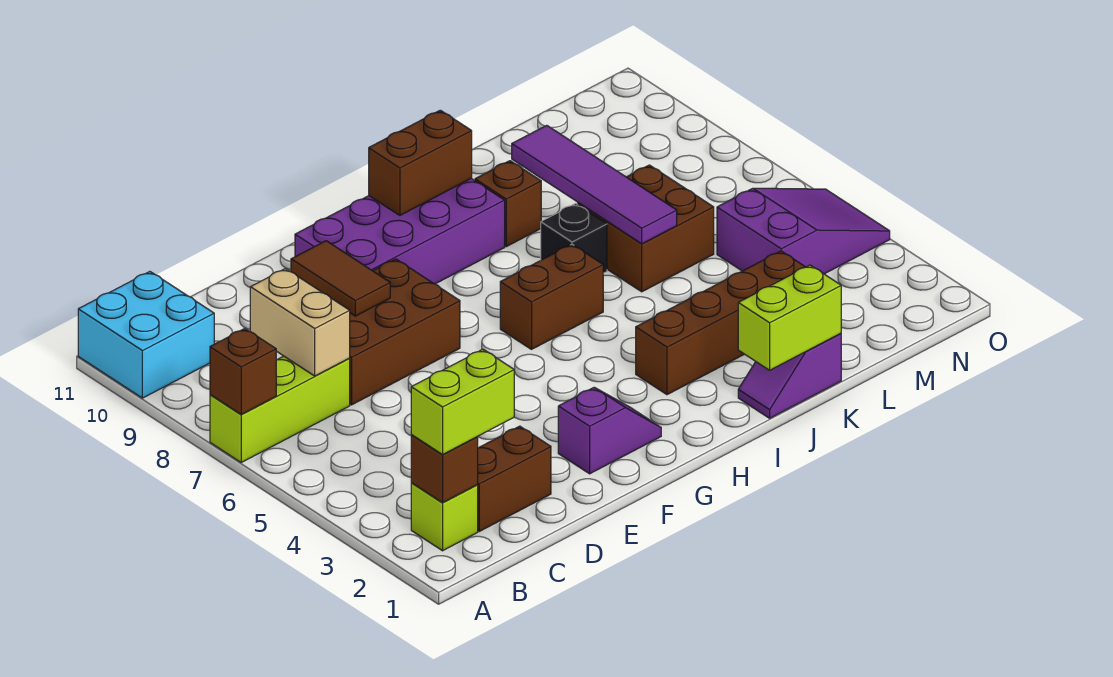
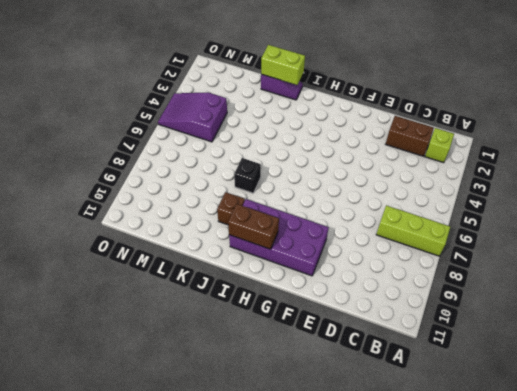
none -> cyan brick A10:B11 level 1
none -> brown brick D7:F8 level 1
none -> purple slope F2:G2 level 1 top F

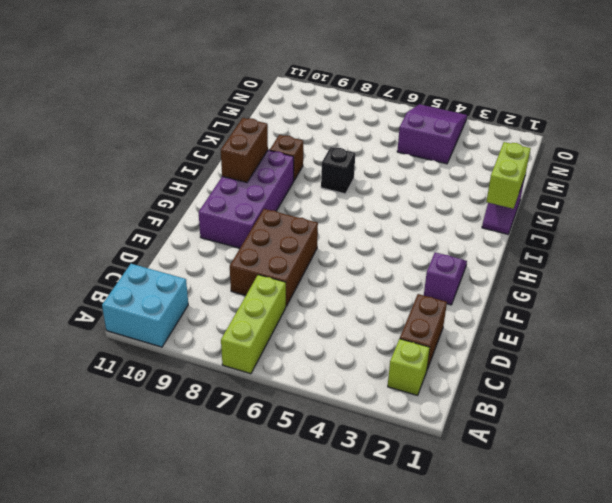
none -> brown brick H6:I6 level 1
none -> brown brick I3:L3 level 1
none -> brown brick K6:L7 level 1

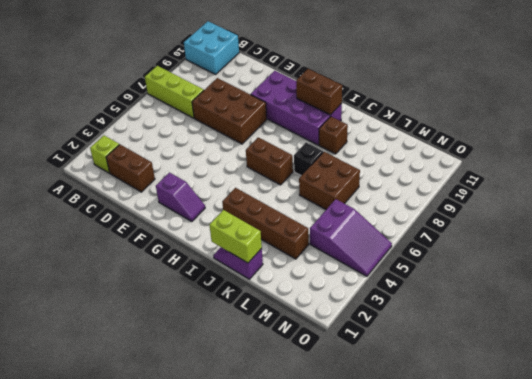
none -> brown brick A7 level 2
none -> brown brick B2 level 2
none -> tan brick C7:C8 level 2

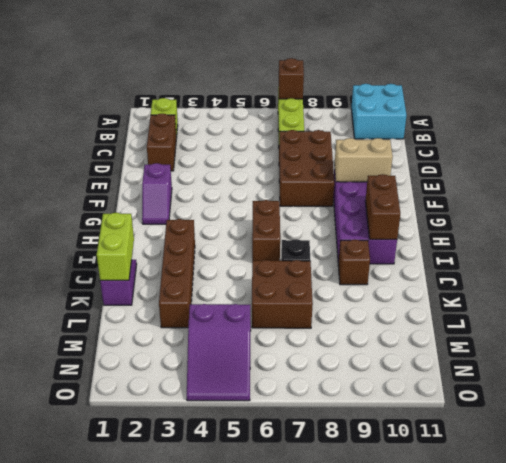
tan brick F9:F10 level 2 -> tan brick C7:C8 level 2
none -> brown brick B2 level 2
none -> brown tile E8:E9 level 2
none -> purple tile K6:K9 level 2

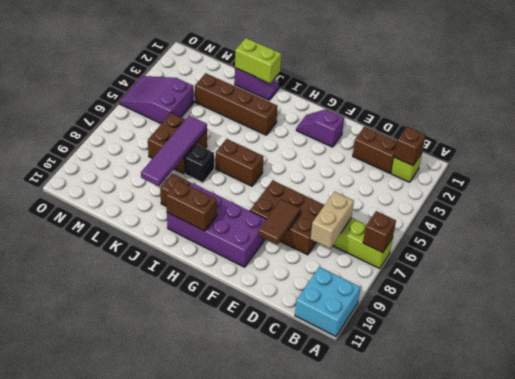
none -> lime brick B2:C2 level 3

